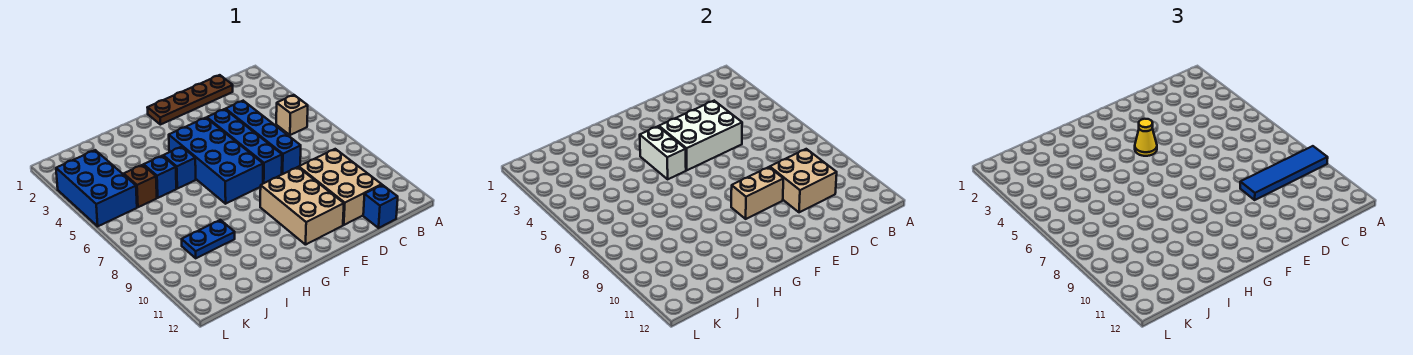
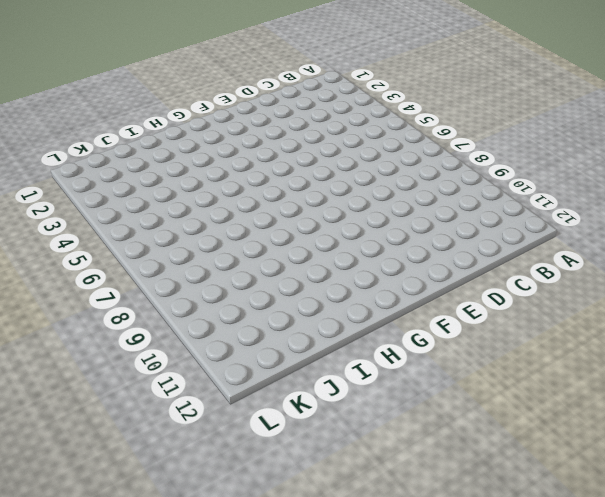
none -> tan brick B5 level 1
none -> brown plate C1:F1 level 1
none -> tan brick C9:D11 level 1

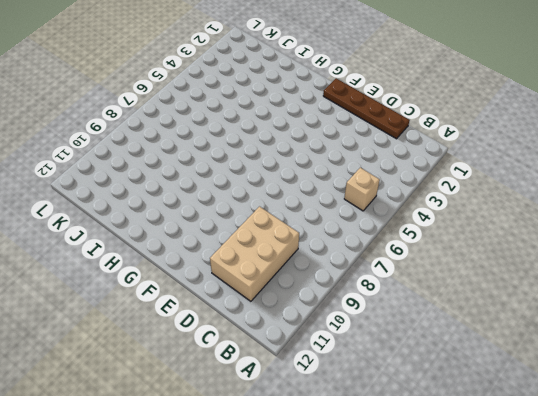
none -> blue brick C12 level 1
none -> blue brick D4:D7 level 1
none -> blue brick E4:E7 level 1

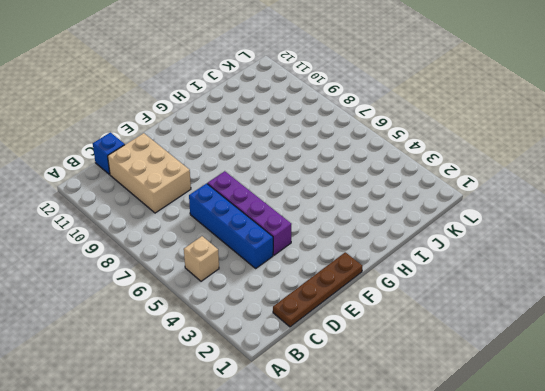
purple brick E4:E7 level 1 -> blue brick E4:E7 level 1
none -> tan brick E9:F11 level 1
none -> blue brick F4:G7 level 1
none -> blue brick H5 level 1

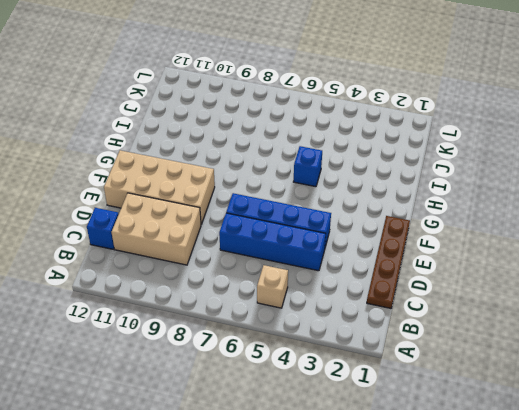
tan brick E9:F12 level 1 -> tan brick E9:F11 level 1
none -> blue brick F4:G7 level 1
none -> blue brick I5 level 1
none -> blue plate I9:J9 level 1

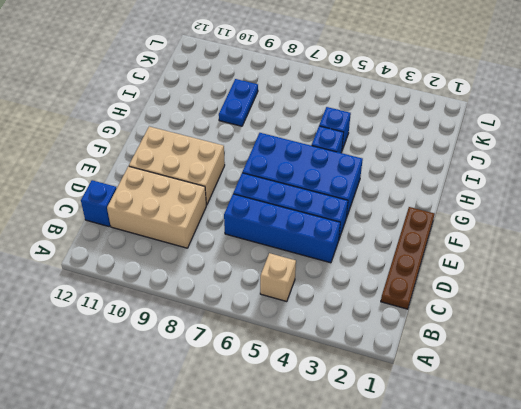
none -> brown brick J5 level 1
none -> blue brick K3:L5 level 1
none -> tan brick C9:D10 level 2

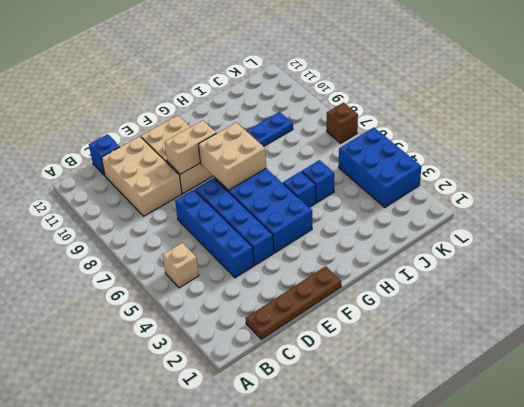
tan brick F7:G8 level 2 -> tan brick C9:D10 level 2
brown brick L7 level 1 -> brown brick J5 level 1
none -> white brick D4:F5 level 2
none -> white brick G4:G5 level 2
none -> blue tile A9:D9 level 3

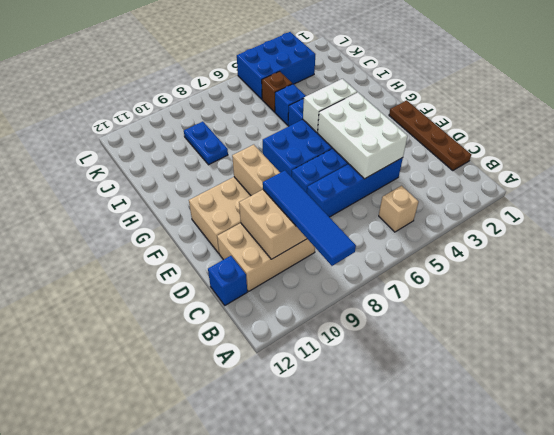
none -> yellow cone F4 level 3

